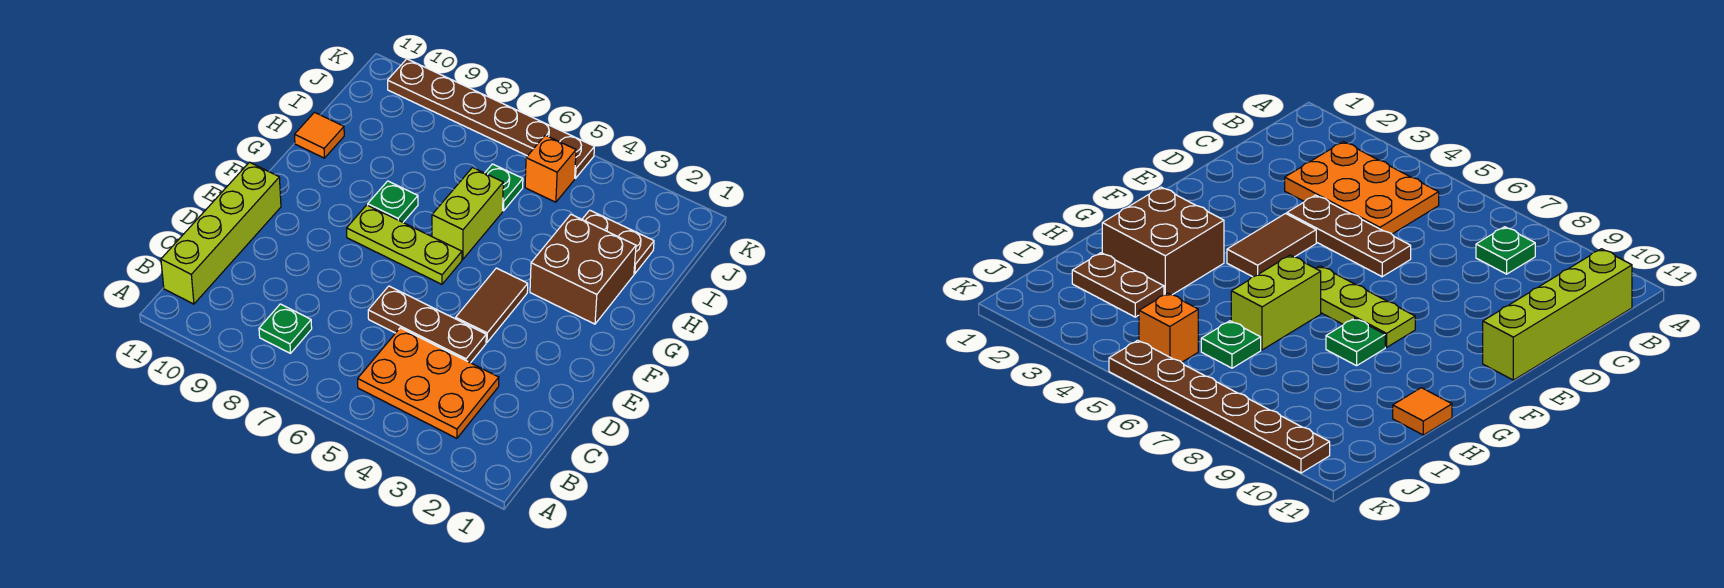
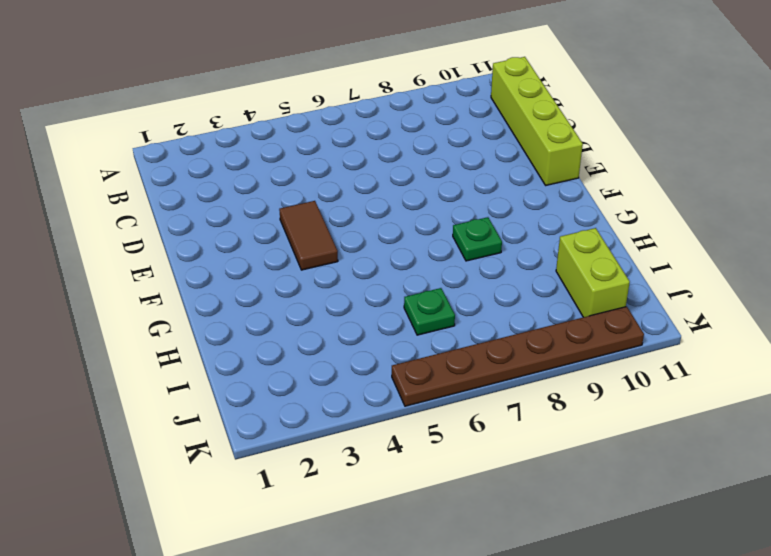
lime brick I10:J10 level 1 -> lime brick G6:H6 level 1
none -> orange plate B3:C5 level 1
none -> green plate B8 level 1
none -> brown plate D4:D6 level 1

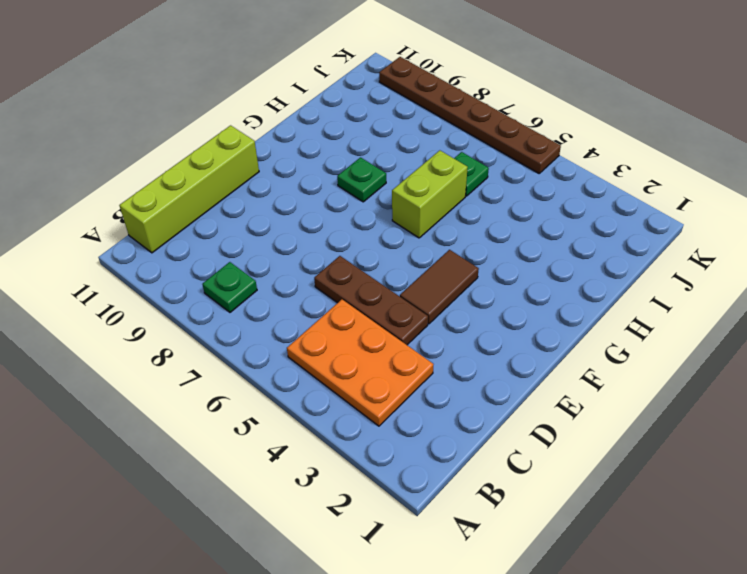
none -> lime plate F6:F8 level 1
none -> brown brick G2:H3 level 1
none -> orange tile H11 level 1

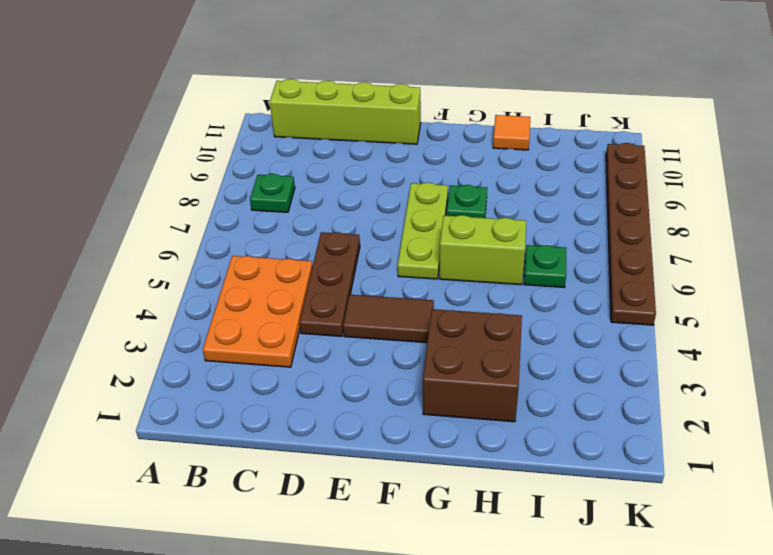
none -> brown plate I2:I3 level 1
none -> orange brick J5 level 1

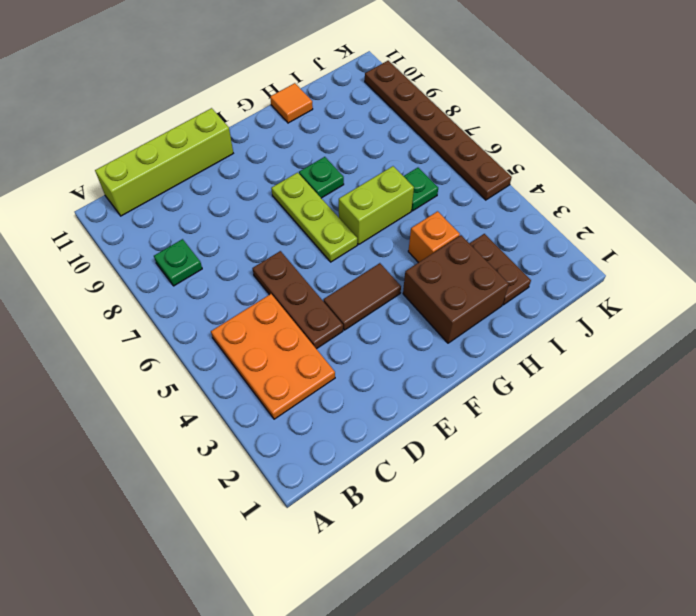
orange brick H4 level 1 -> orange brick J5 level 1

